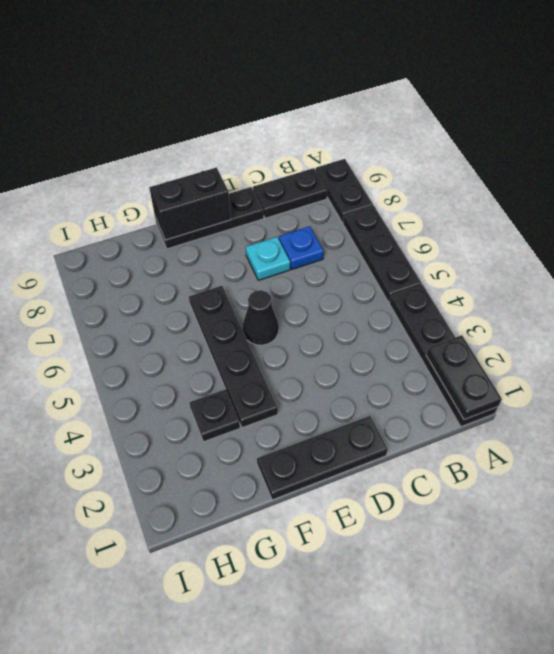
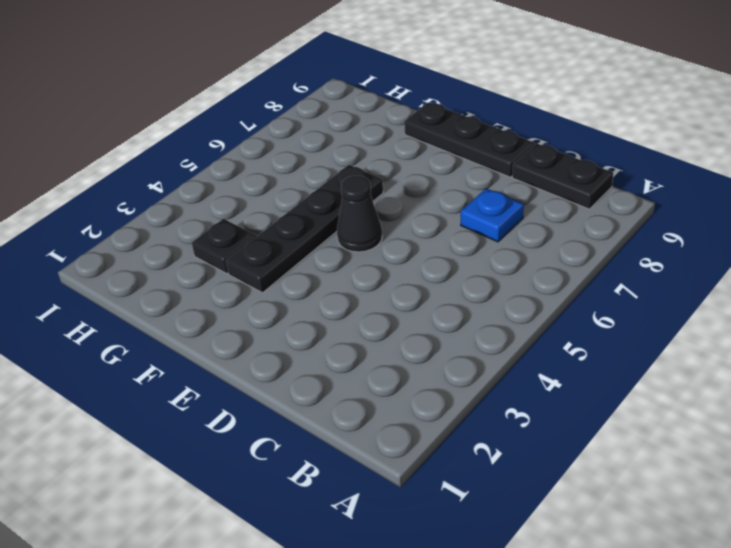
none -> black plate A1:A4 level 1
none -> black plate A5:A7 level 1
none -> black plate A8:A9 level 1

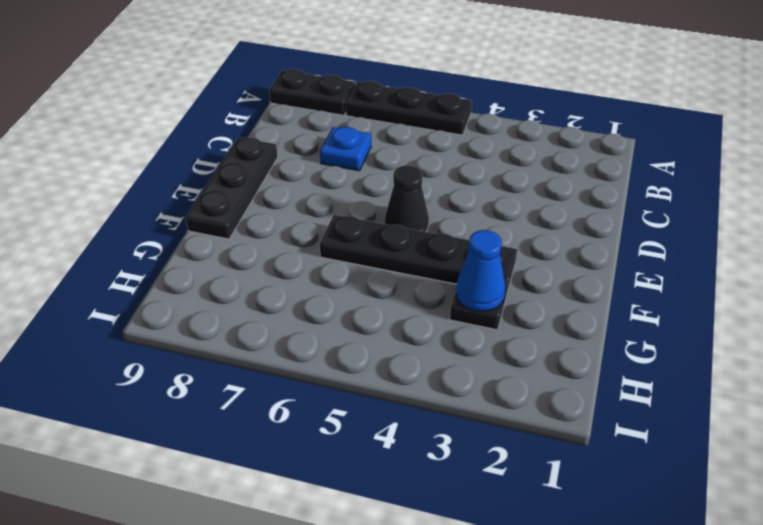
blue cone G3 level 2 -> none
none -> black plate A1:A4 level 1
none -> black plate B9:C9 level 1
none -> black plate D1:F1 level 1

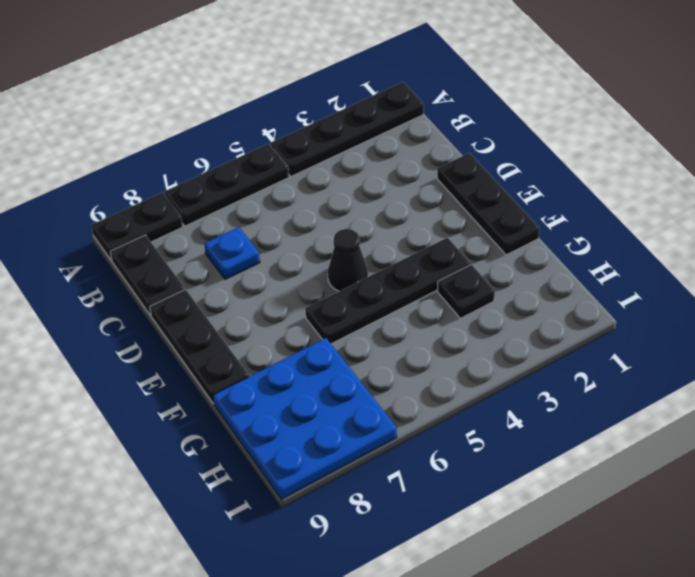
blue plate G7:I9 level 1 -> none
none -> cyan plate D7 level 1
none -> black plate A1:A2 level 2
none -> black brick E9:F9 level 2

